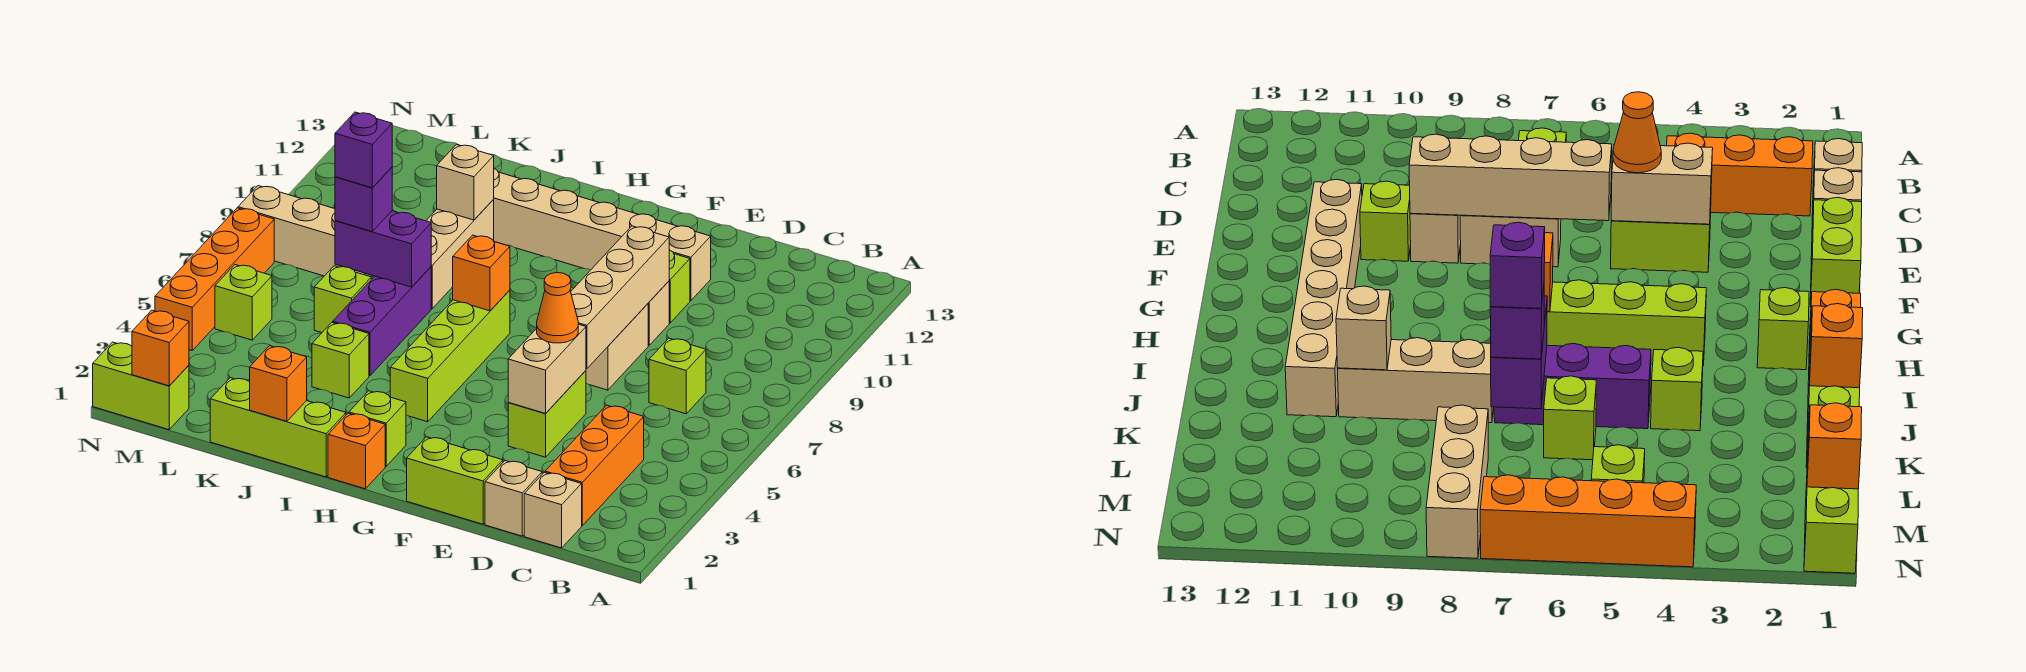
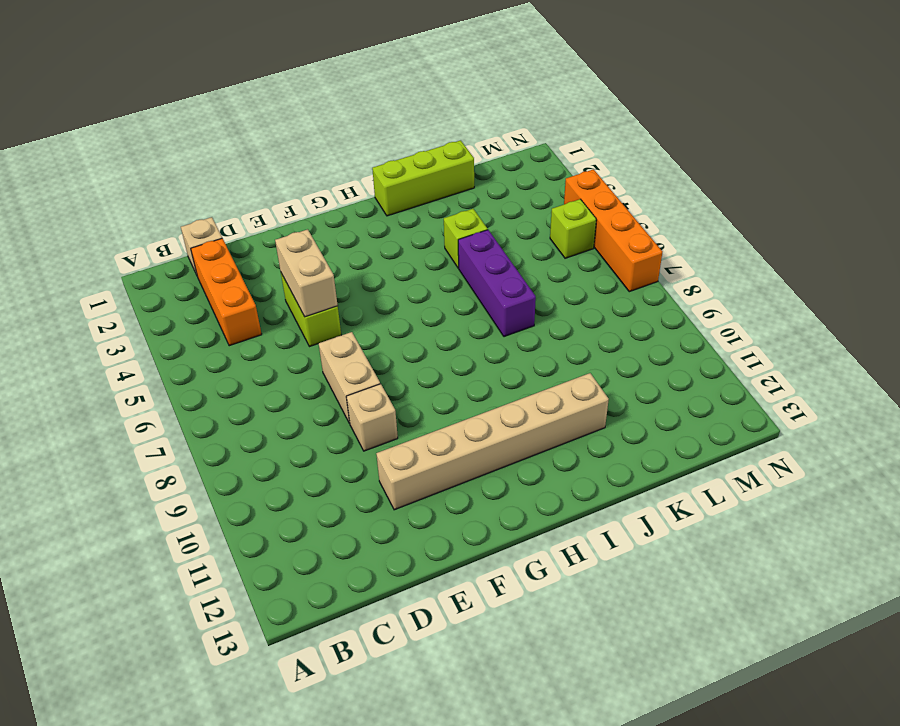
none -> lime brick C7 level 1
none -> tan brick D1 level 1
none -> lime brick E1:F1 level 1
none -> lime brick E10 level 1

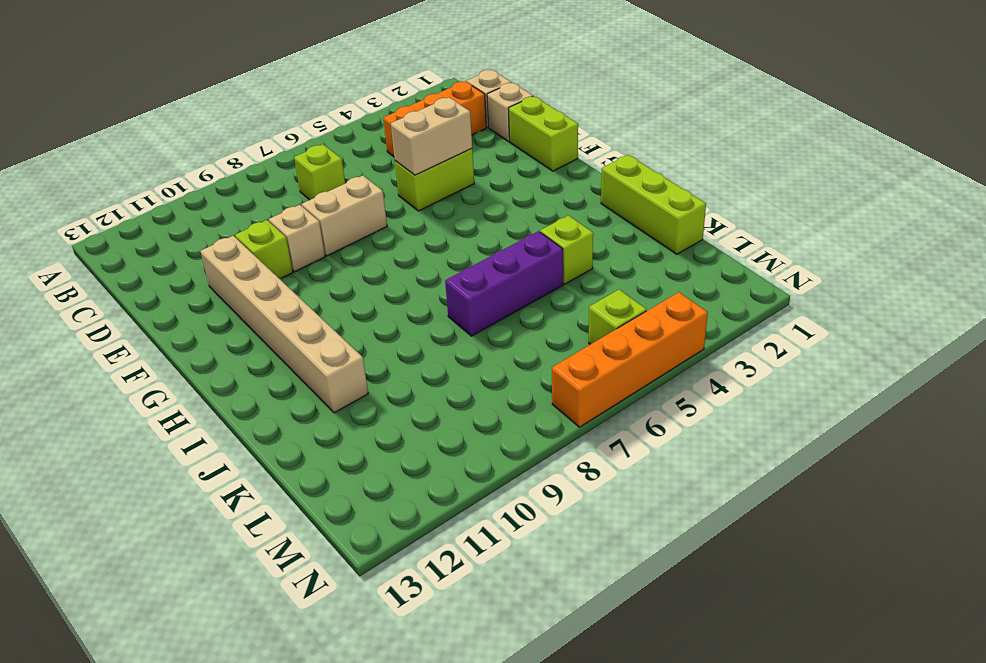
none -> orange brick H1 level 1
none -> lime brick H2 level 1
none -> lime brick H4:H7 level 1
none -> tan brick J8:J10 level 1

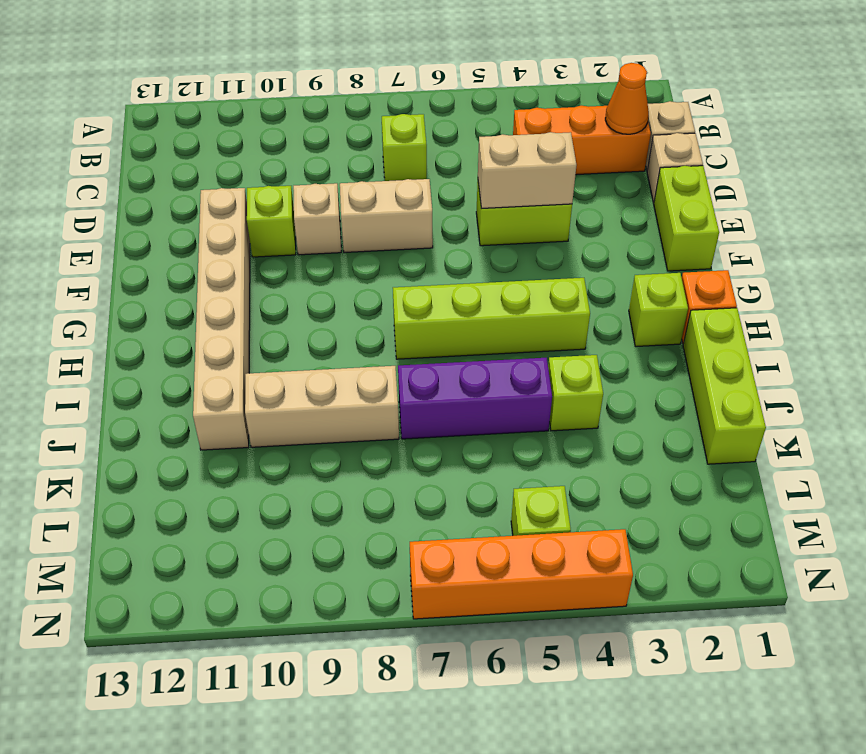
orange cone C2 level 2 -> orange cone E5 level 3
none -> lime brick K6 level 1
none -> tan brick L8:N8 level 1
none -> lime brick M1:N1 level 1
none -> tan brick E6:E9 level 2

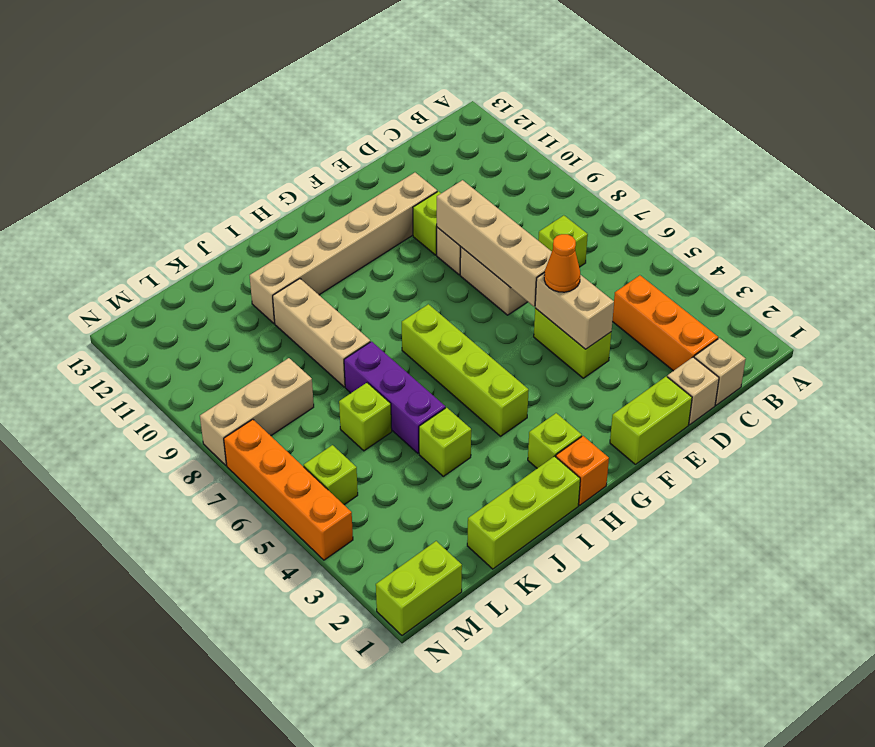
none -> orange brick H7 level 2
none -> orange brick J1 level 2
none -> purple brick J7:K7 level 2
none -> tan brick J10 level 2

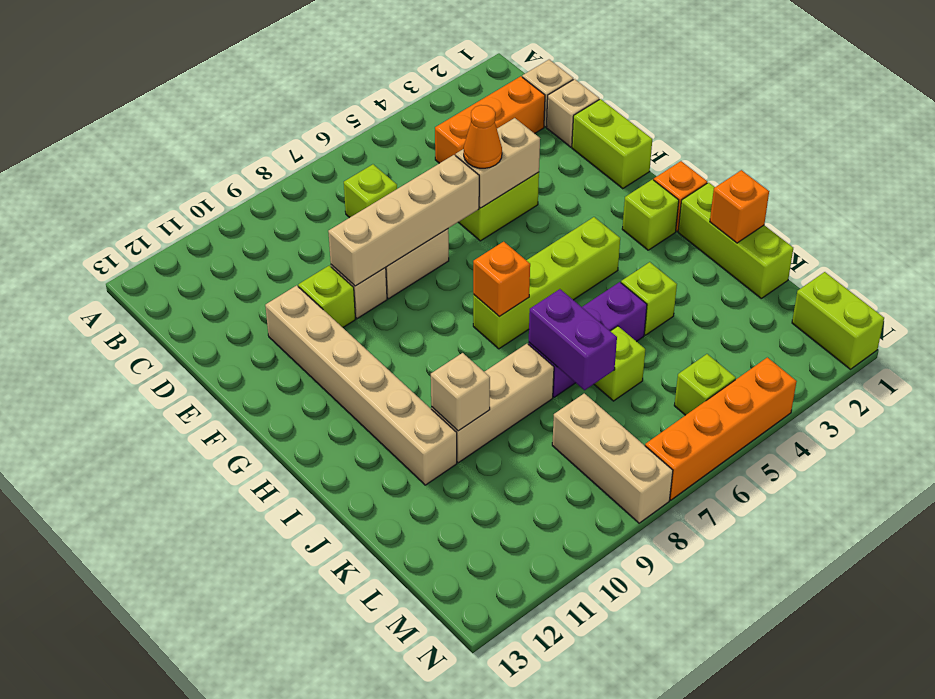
none -> orange brick M1 level 2
none -> purple brick K7 level 3
none -> purple brick K7 level 4

